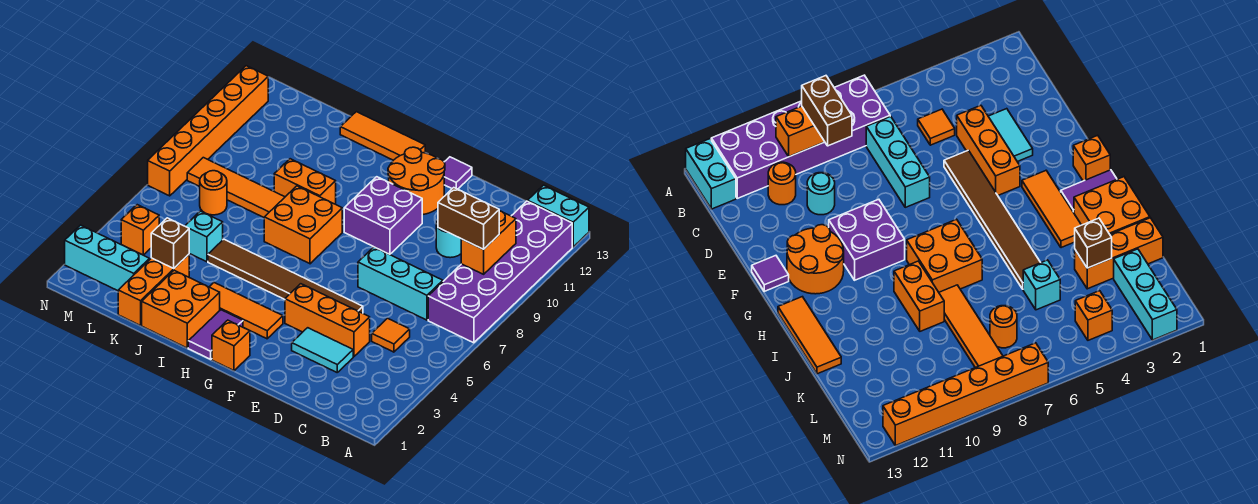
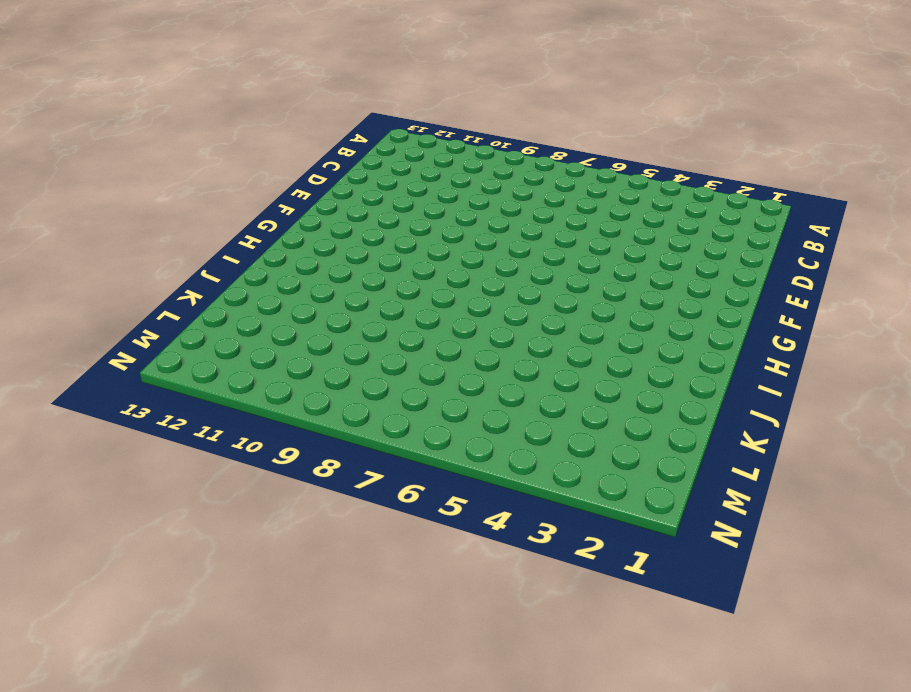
none -> purple brick A7:B12 level 1
none -> cyan brick A13:B13 level 1
none -> orange tile C5 level 1

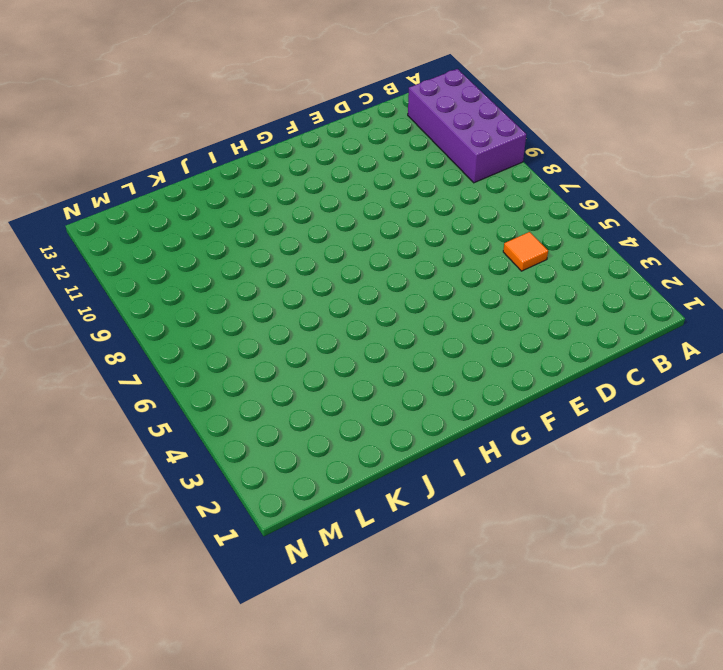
purple brick A9:B12 level 1 -> purple brick A7:B12 level 1
none -> cyan brick A13:B13 level 1
none -> cyan brick C7:E7 level 1
none -> orange round brick C11 level 1

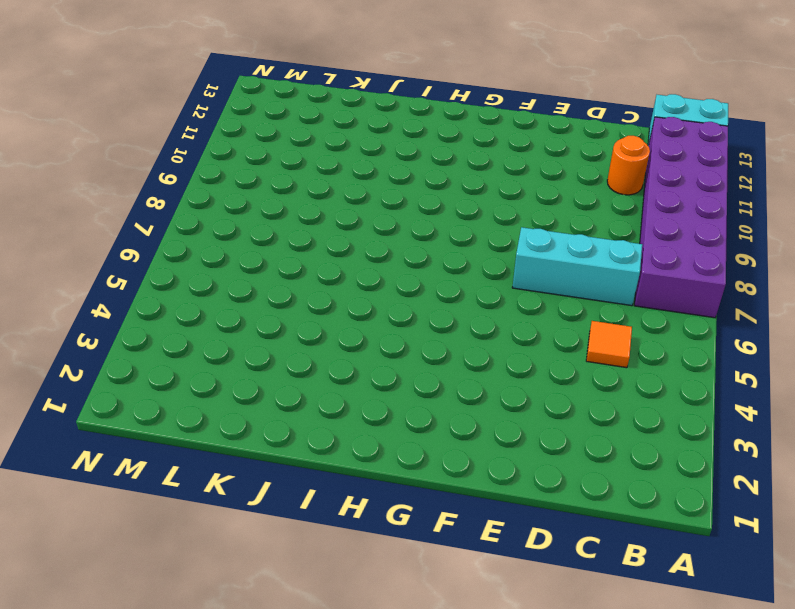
none -> cyan tile D3:E3 level 1
none -> orange brick D4:F4 level 1
none -> cyan round brick D10 level 1

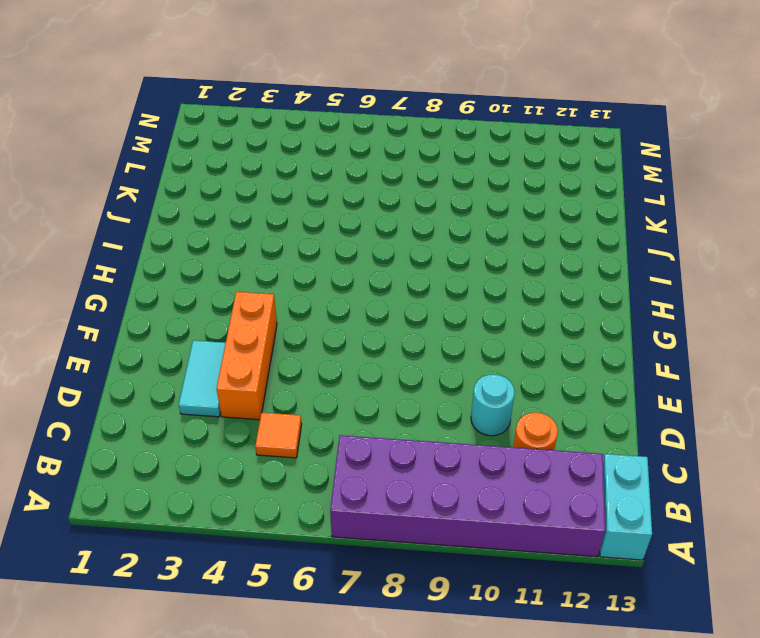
none -> cyan brick C7:E7 level 1
none -> brown tile E5:J5 level 1
none -> purple brick F9:G10 level 1

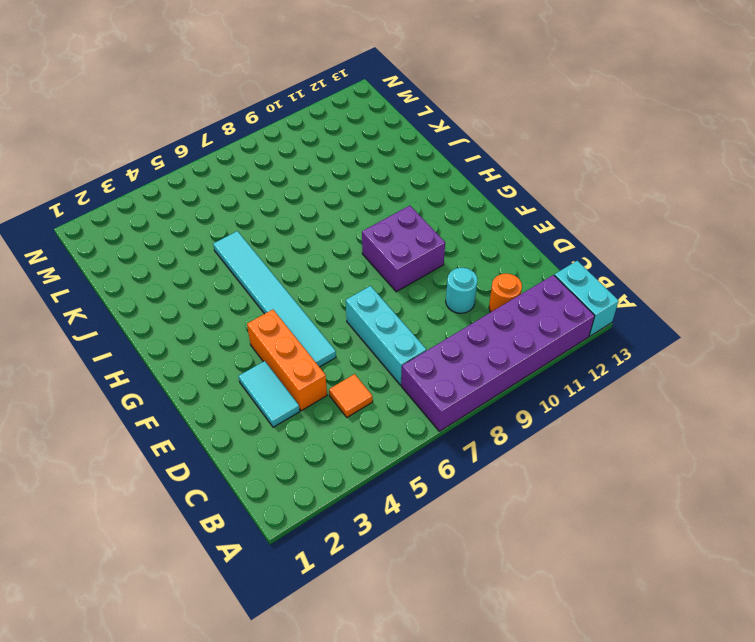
cyan tile E5:J5 level 1 -> brown tile E5:J5 level 1
none -> orange round brick F11:G12 level 1
none -> purple tile F13 level 1
none -> orange brick G1 level 1

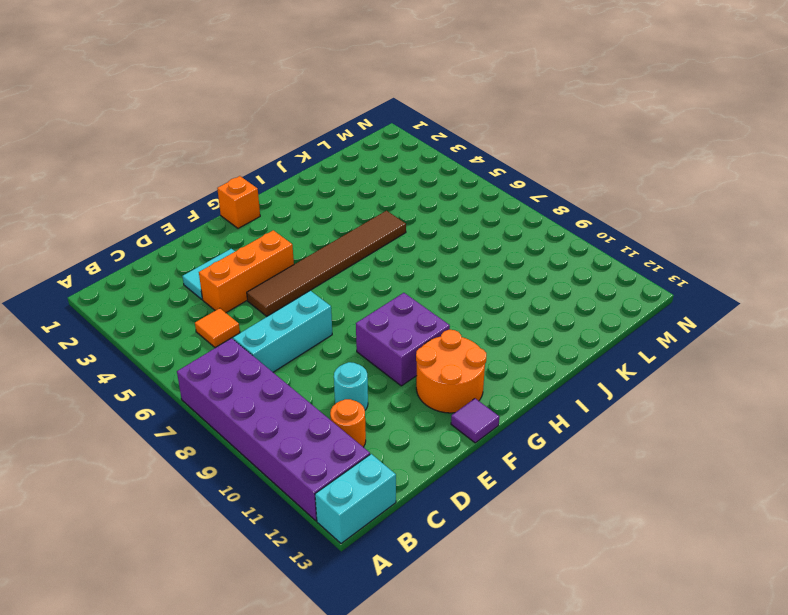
none -> orange tile G3:I3 level 1
none -> purple tile H1:H2 level 1
none -> orange brick H7:I8 level 1

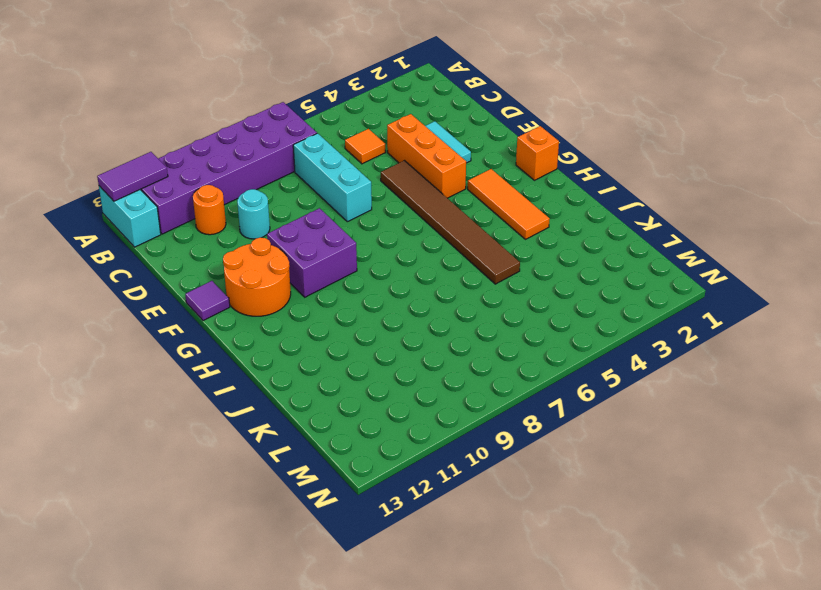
purple tile A12:A13 level 2 -> purple tile H1:H2 level 1
none -> orange brick H7:I8 level 1
none -> orange tile H13:J13 level 1
none -> orange brick I1:J2 level 1

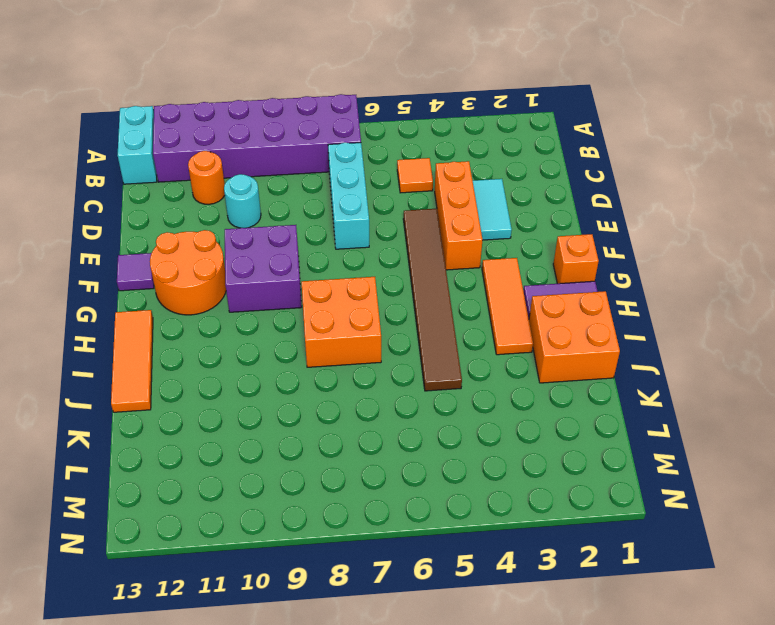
none -> orange brick I9:J9 level 1
none -> orange tile J8:M8 level 1
none -> orange brick K1:K3 level 1

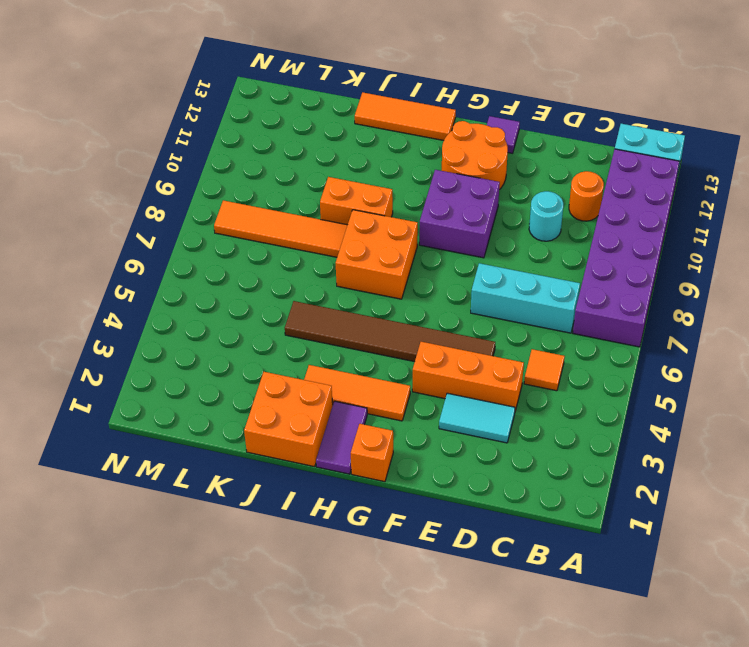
none -> orange brick K1:K3 level 1
none -> cyan brick K5 level 1
none -> cyan brick L2:N2 level 1

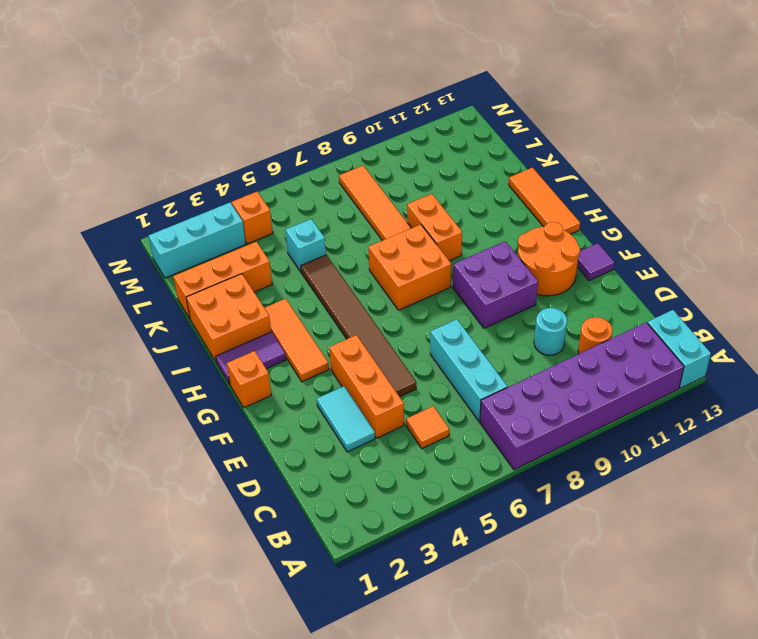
cyan brick M1:M3 level 1 -> cyan brick L2:N2 level 1
none -> orange round brick L7 level 1
none -> orange brick N7:N12 level 1
none -> orange brick B9:B10 level 2

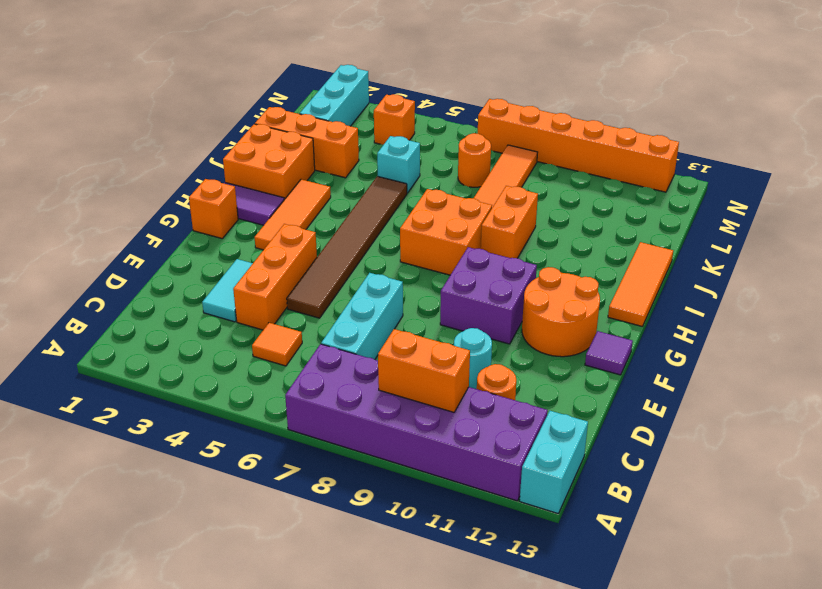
none -> brown brick K3 level 2
none -> brown brick B9:C9 level 3

